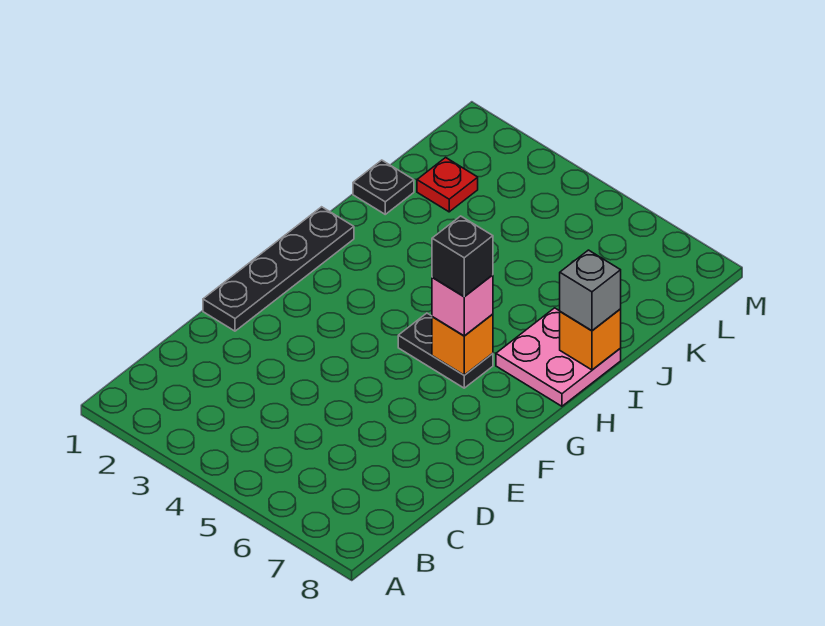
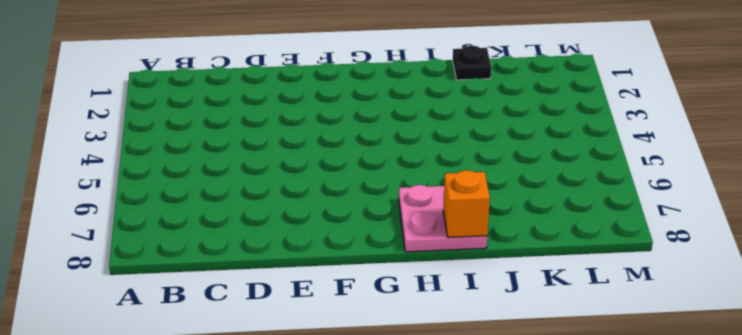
none -> black plate E1:H1 level 1
none -> black plate G5:G6 level 1

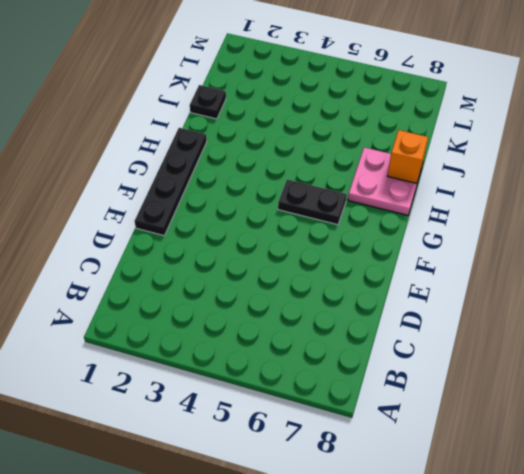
none -> red plate K2 level 1
none -> orange brick G6 level 2

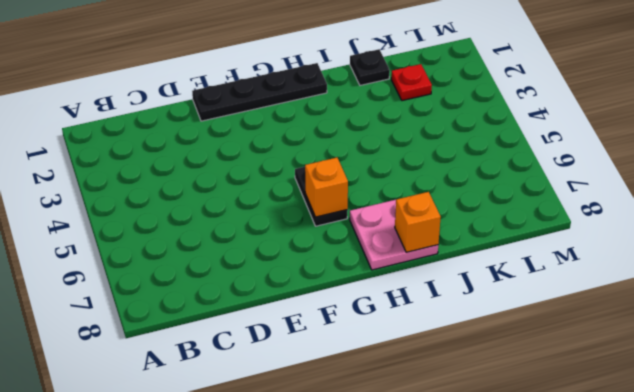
none -> pink brick G6 level 3
none -> grey brick I8 level 3

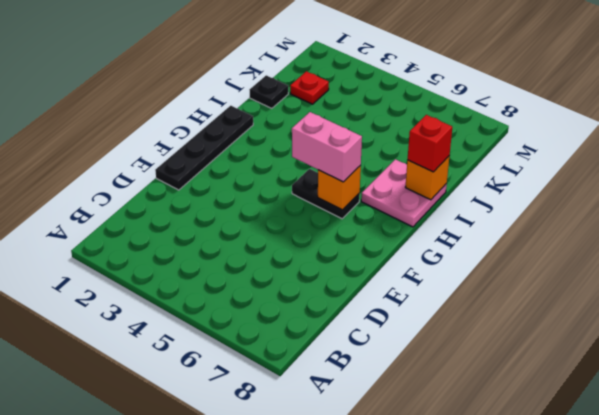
pink brick G5:G6 level 3 -> pink brick G6 level 3
red brick I8 level 3 -> grey brick I8 level 3
none -> black brick G6 level 4

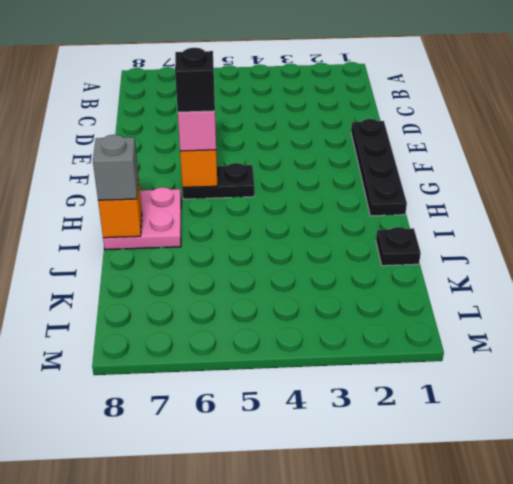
none -> red plate K2 level 1

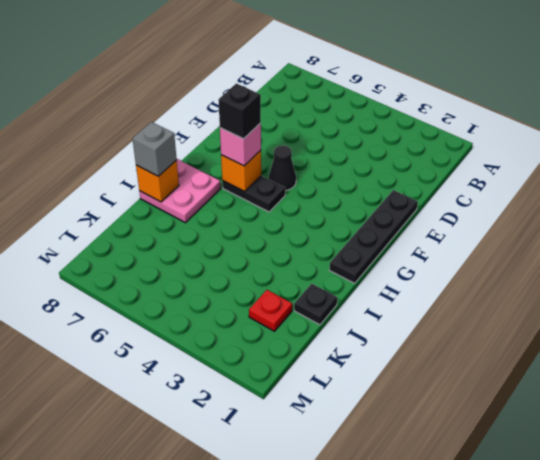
black cone F5 level 1 -> none

